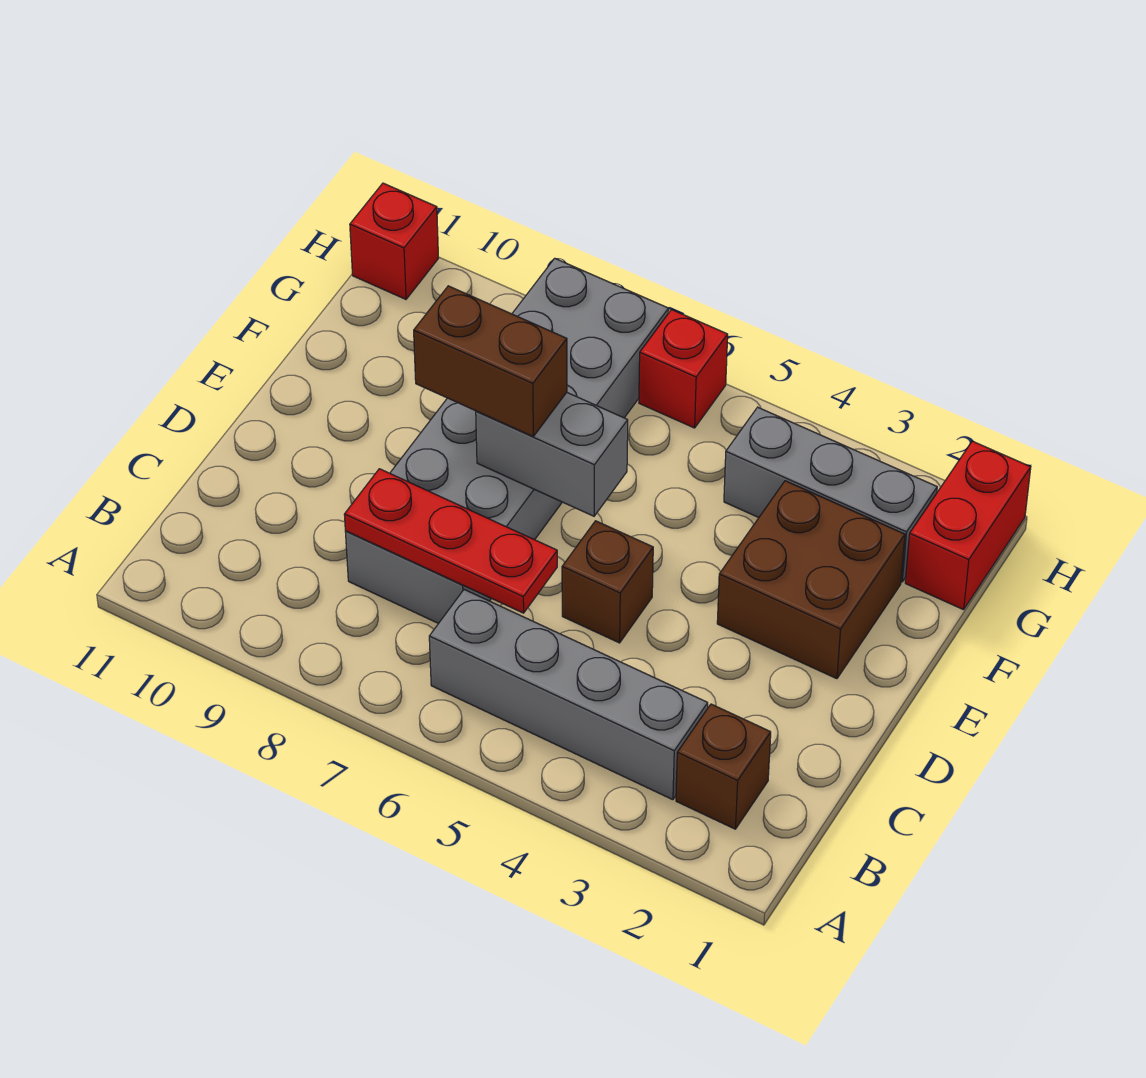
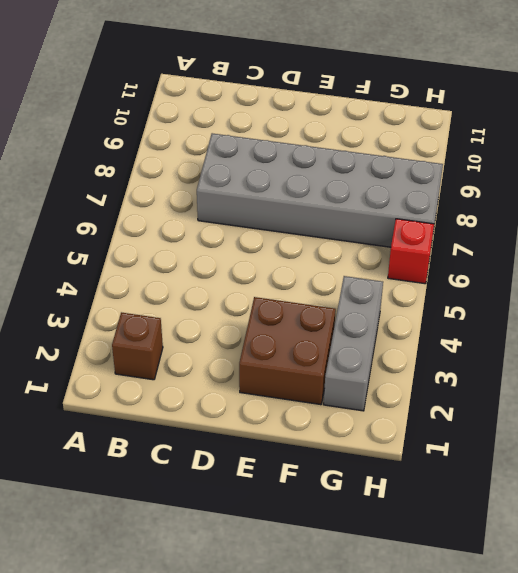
none -> grey brick B3:B6 level 1
none -> brown brick D5 level 1
none -> red brick G1:H1 level 1

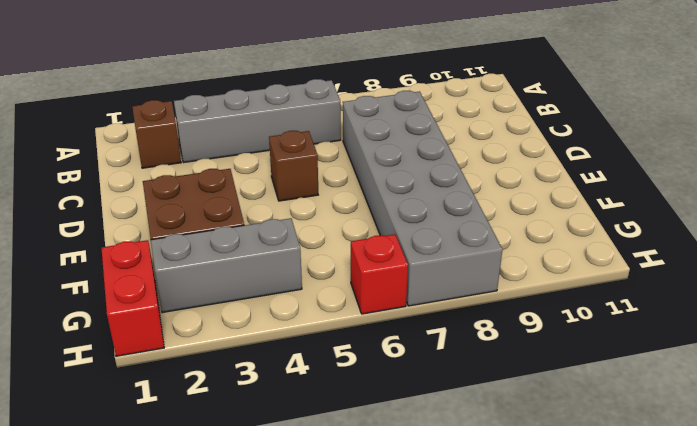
none -> red brick H11 level 1
none -> red plate C6:C8 level 2
none -> grey brick E6:E7 level 2

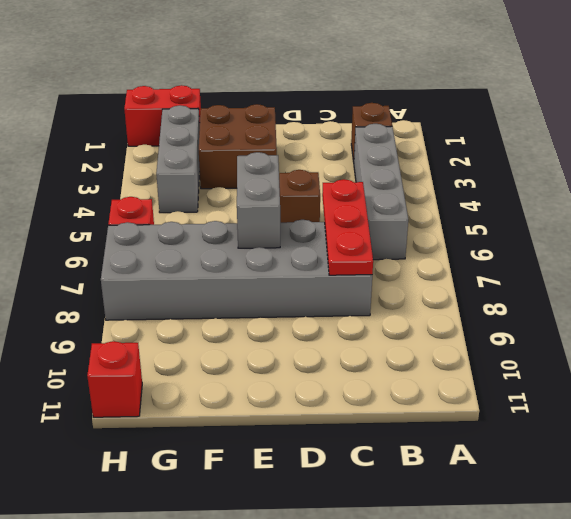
none -> brown brick E7:E8 level 3

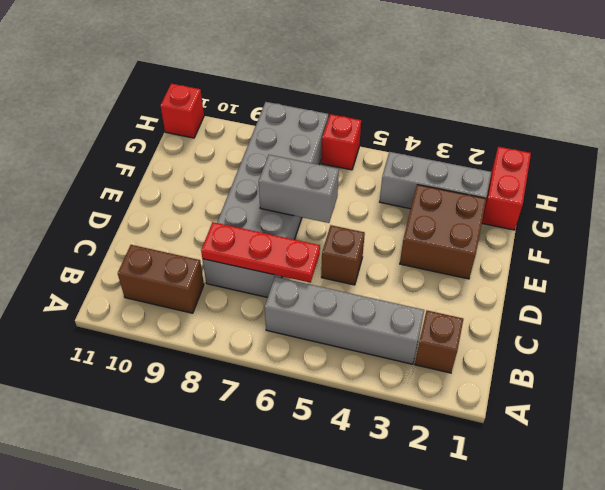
brown brick B9:B10 level 1 -> brown brick E7:E8 level 3

